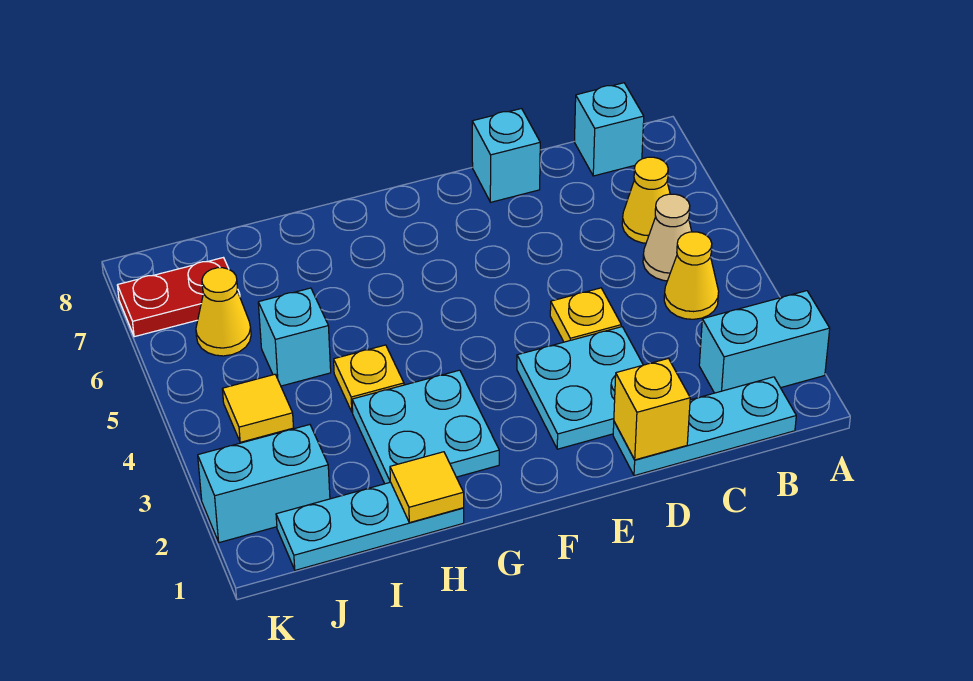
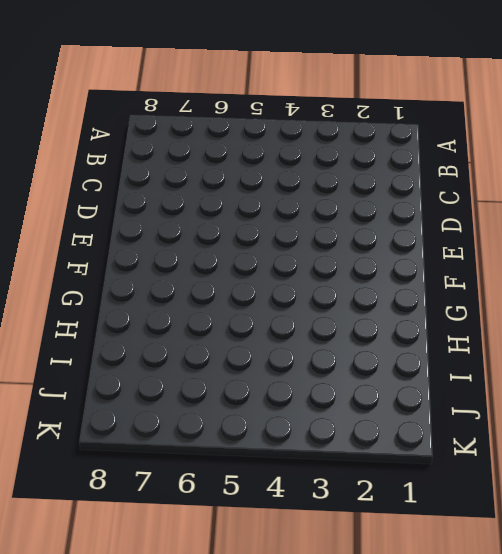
none -> cyan brick A2:B2 level 1
none -> cyan plate B1:D1 level 1
none -> yellow cone B4 level 1

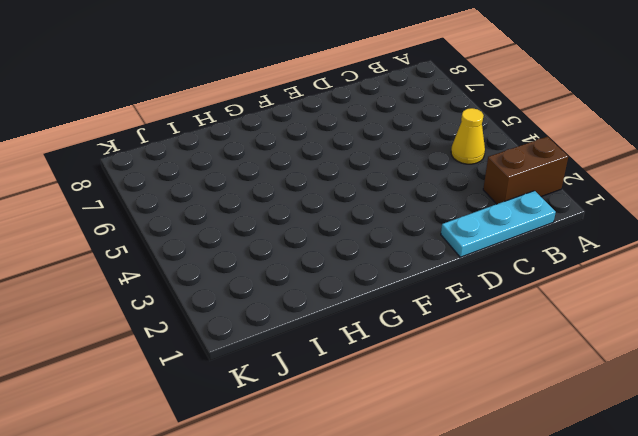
brown brick A2:B2 level 1 -> cyan brick A2:B2 level 1
none -> tan cone B5 level 1
none -> yellow cone B6 level 1
none -> cyan brick B8 level 1

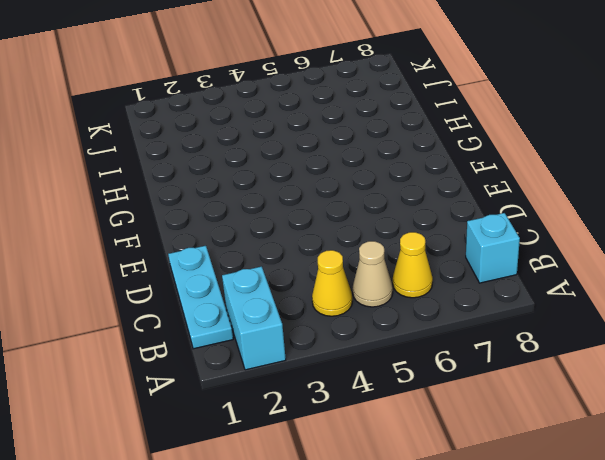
none -> cyan plate D2:E3 level 1
none -> yellow plate D4 level 1
none -> cyan brick D8 level 1

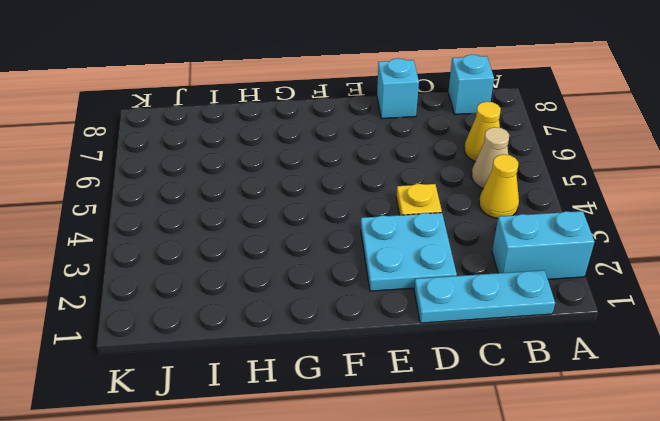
none -> cyan plate G2:H3 level 1
none -> cyan plate H1:J1 level 1
none -> yellow plate H4 level 1

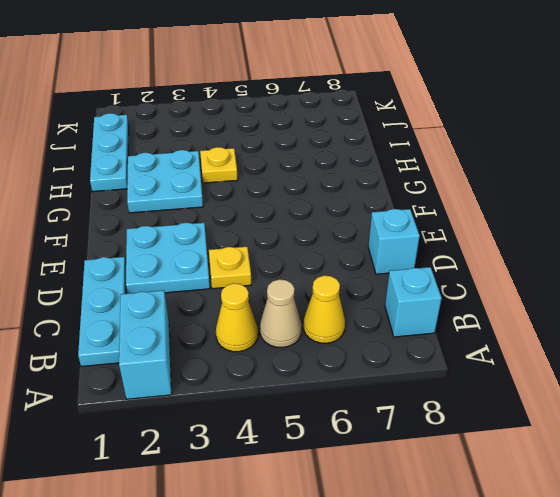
none -> cyan brick I5 level 1
none -> cyan brick J2:K2 level 1
none -> yellow tile J4 level 1

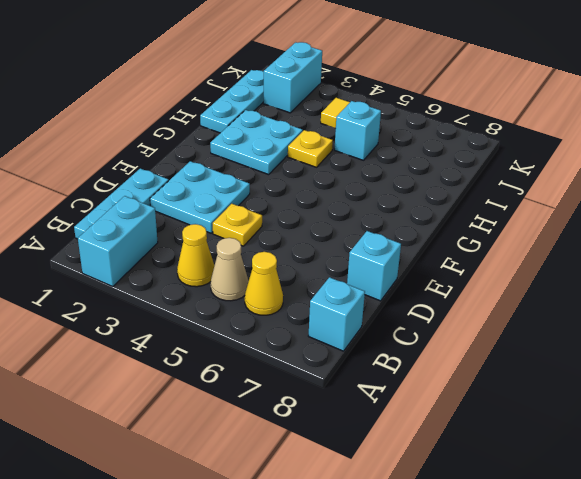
none -> yellow cone J6 level 1
none -> red plate J7:K7 level 1
none -> yellow brick D1 level 2

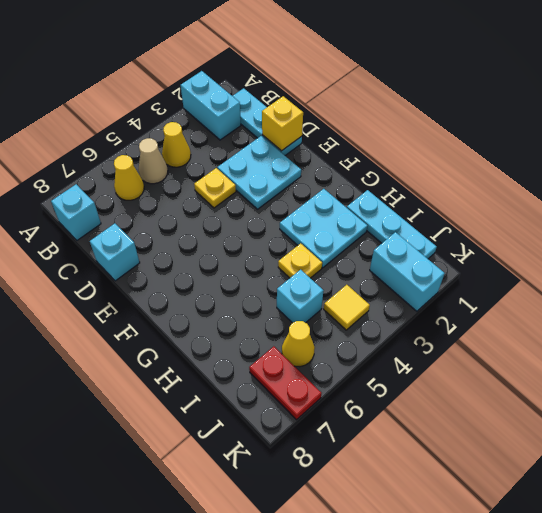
none -> yellow tile H1 level 2

